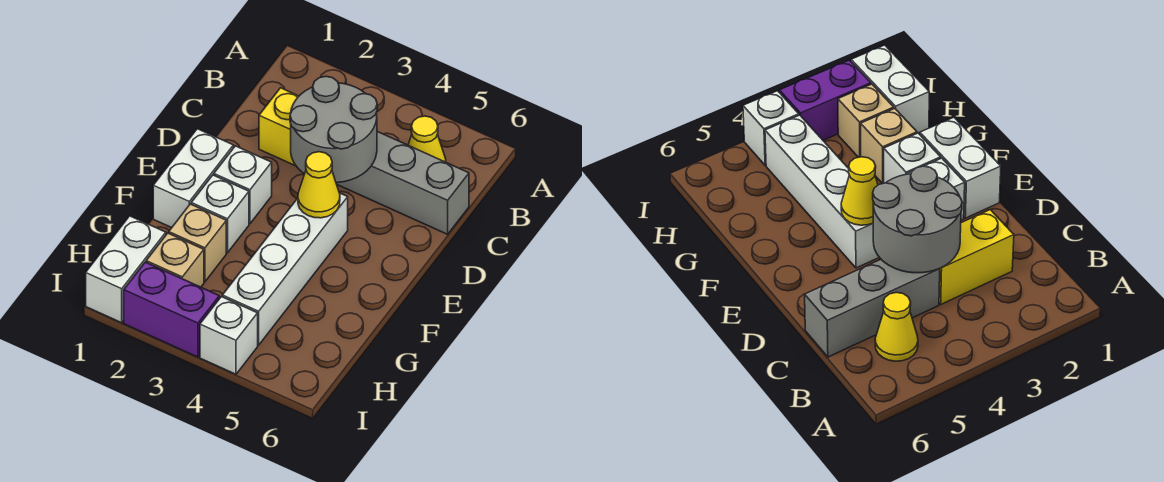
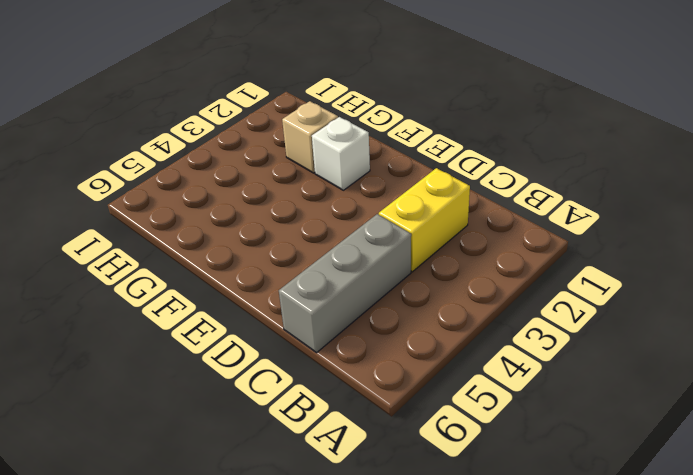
none -> yellow cone B5 level 1
none -> white brick E1:F1 level 1
none -> white brick E2 level 1

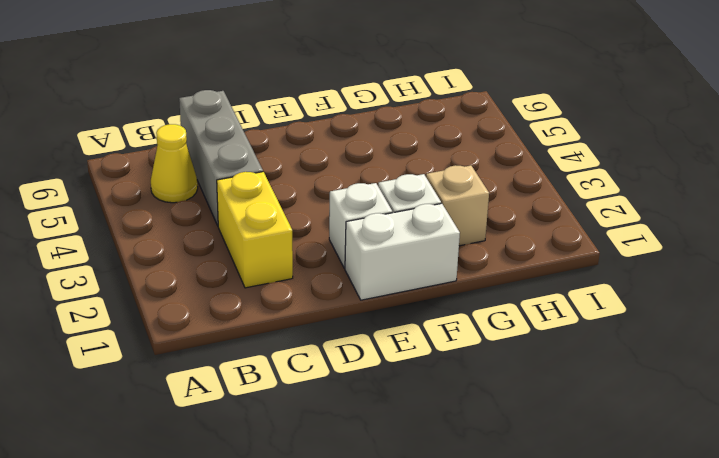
none -> white brick E4:H4 level 1
none -> white brick H1:I1 level 1
none -> tan brick H2 level 1

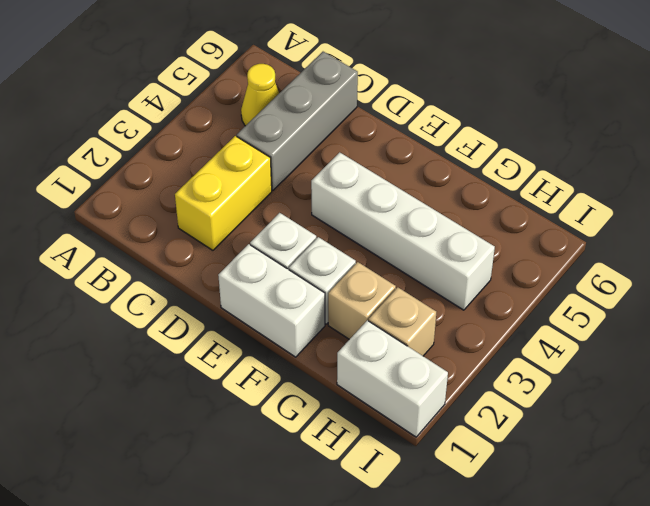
none -> purple brick I2:I3 level 1
none -> white brick I4 level 1
none -> grey round brick C3:D4 level 2

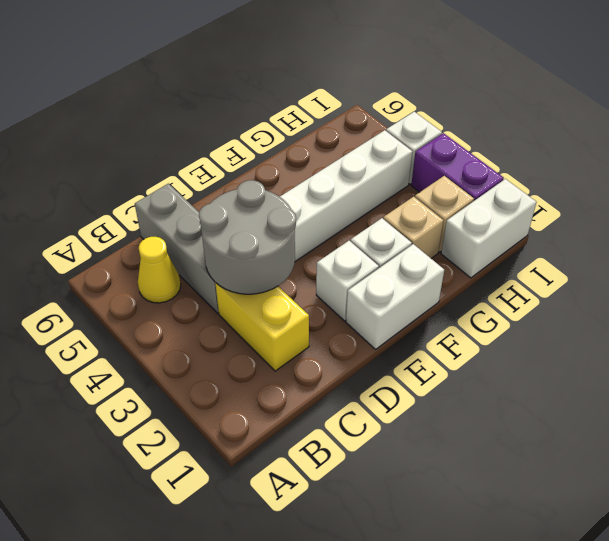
none -> yellow cone E4 level 2

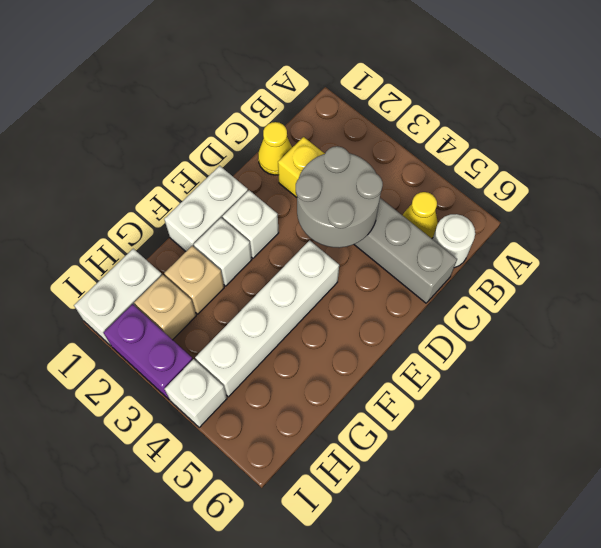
white round brick B6 level 1 -> none
yellow cone C1 level 1 -> yellow cone E4 level 2

